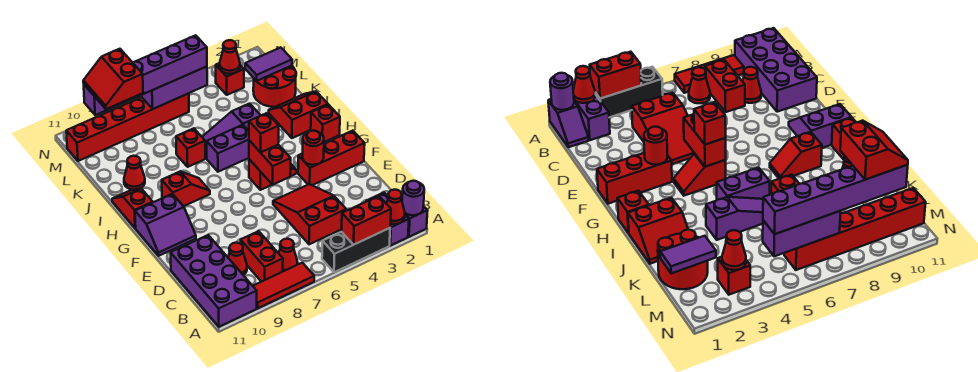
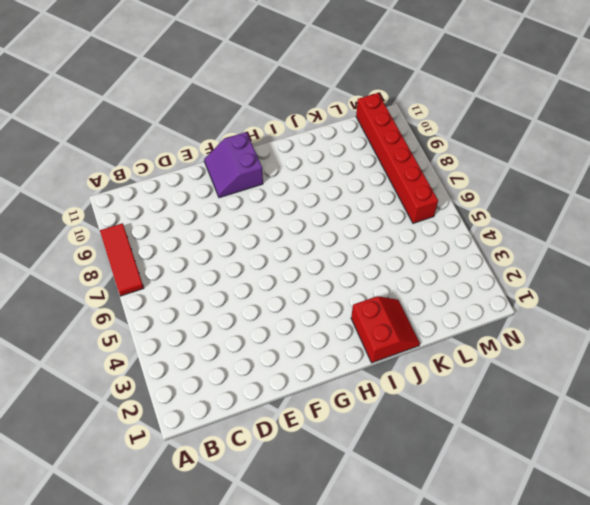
none -> purple slope A1:B1 level 1 top A
none -> purple brick A2:B2 level 1
none -> black brick A3:A5 level 1
none -> purple brick A10:D11 level 1

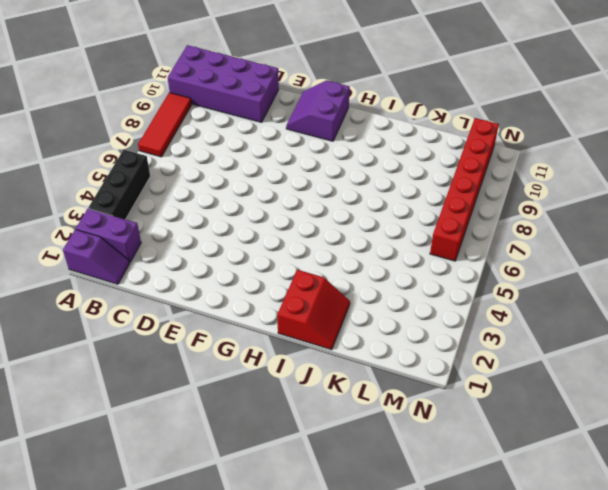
none -> red cone B7 level 1
none -> red brick B8:C8 level 1
none -> red slope C4:E5 level 1 top C
none -> red cone C9 level 1

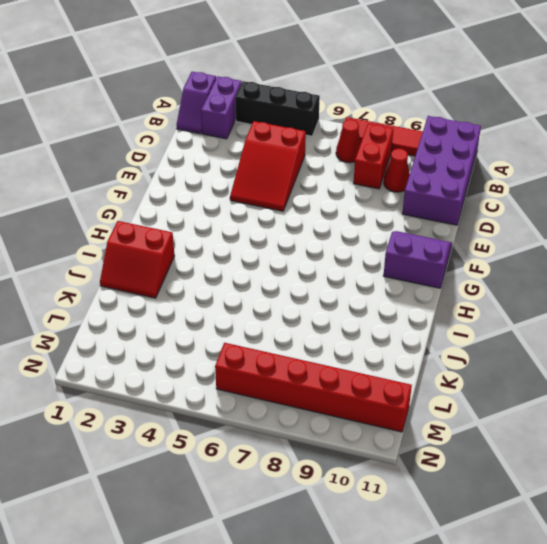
none -> red brick F1:F3 level 1
none -> red slope G4:G5 level 1 top 5
none -> red brick H1 level 1
none -> red slope H8:H9 level 1 top 9

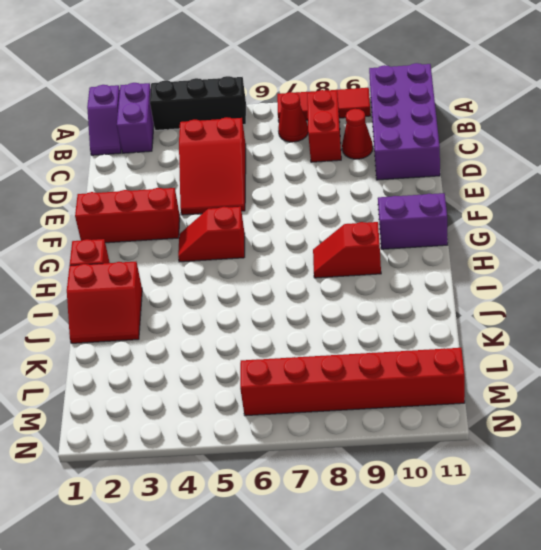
none -> red slope H11:I11 level 1 top H
none -> purple brick I5:I6 level 1
none -> purple slope J4:J6 level 1 top 4
none -> red brick J7 level 1

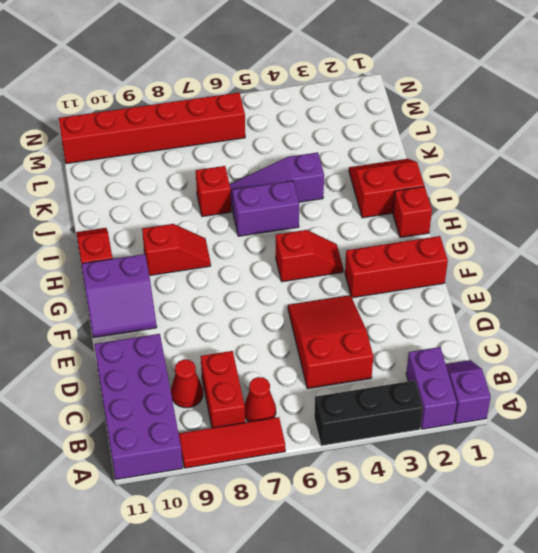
none -> red cone J10 level 1
none -> red round brick K1:L2 level 1
none -> red brick M3 level 1
none -> purple round brick A1 level 2

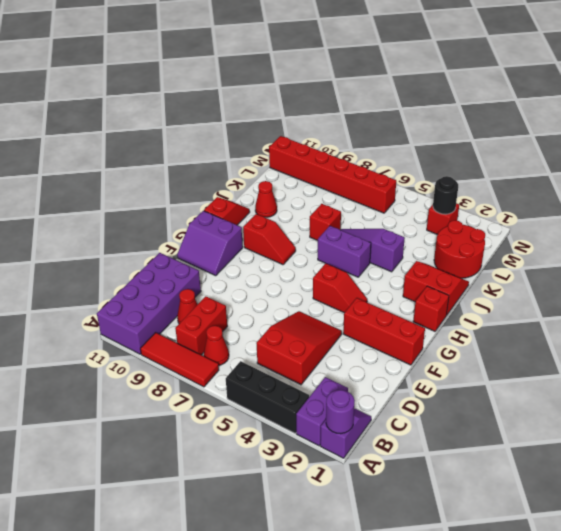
black round brick M3 level 2 -> red cone M3 level 2
none -> red cone A2 level 2
none -> red brick A3:A4 level 2
none -> red round brick F3 level 2
none -> red brick F5:G5 level 2

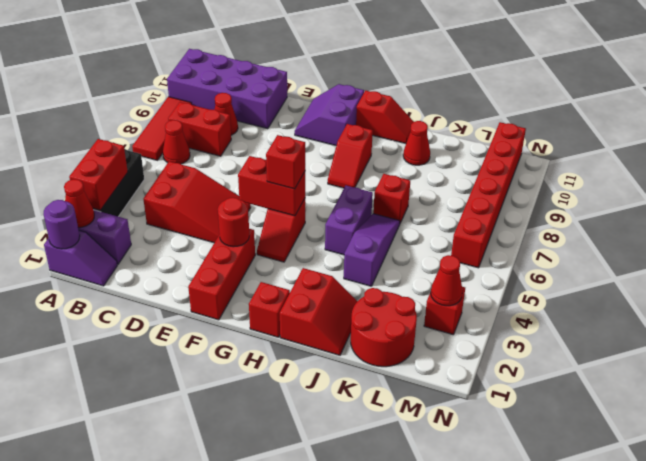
none -> purple tile L1:L2 level 2
none -> purple brick M5:M7 level 2
none -> purple brick M5:M10 level 3
none -> red slope L9:M10 level 4 top 9

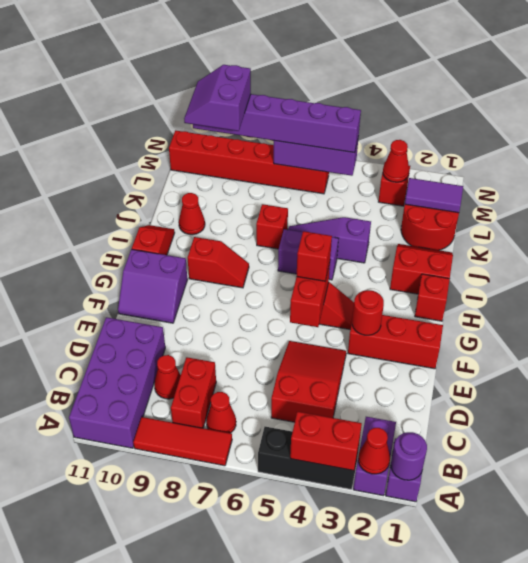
purple slope L9:M10 level 4 top 9 -> red slope L9:M10 level 4 top 9

